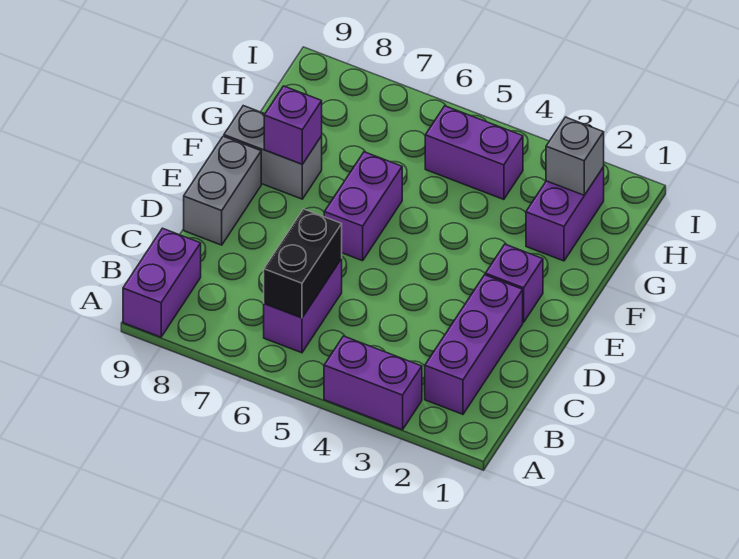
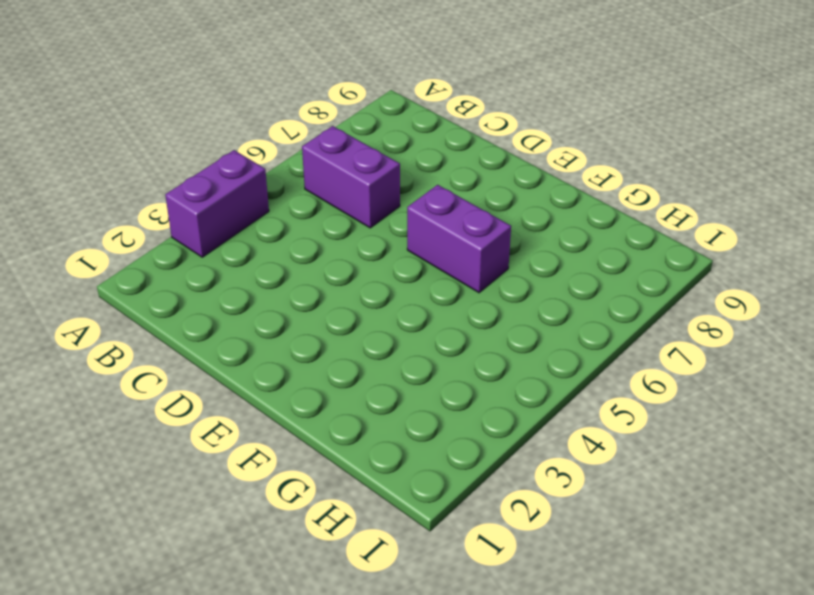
none -> purple brick A9:B9 level 1
none -> purple brick B2:D2 level 1
none -> grey brick D9:E9 level 1

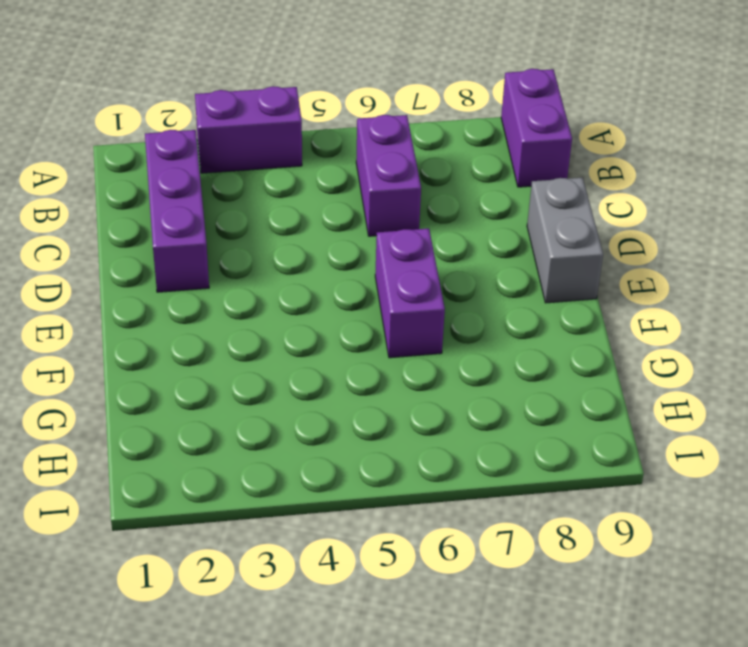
none -> purple brick E2 level 1
none -> grey brick F8:F9 level 1
none -> purple brick G2:H2 level 1

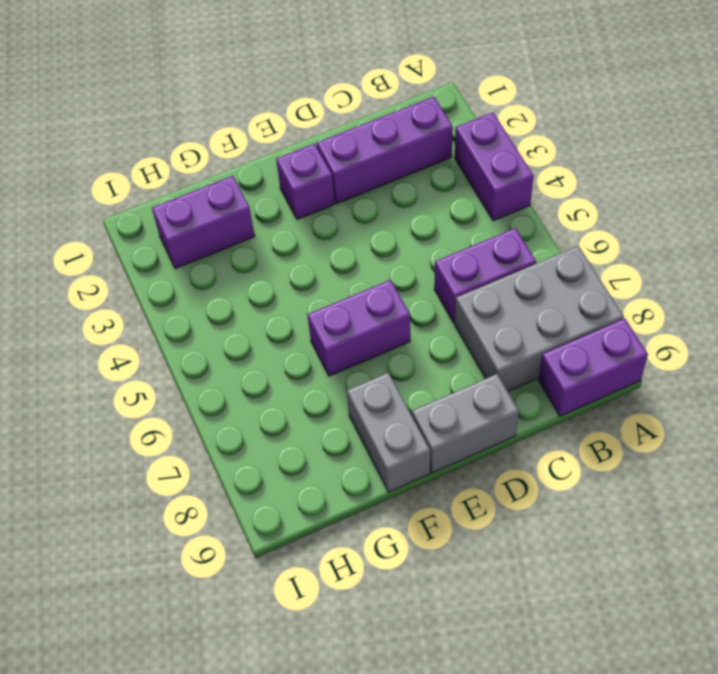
grey brick A7:C8 level 1 -> none
none -> purple brick H4:H5 level 1
none -> black brick B6:C6 level 2
none -> purple brick F8 level 2

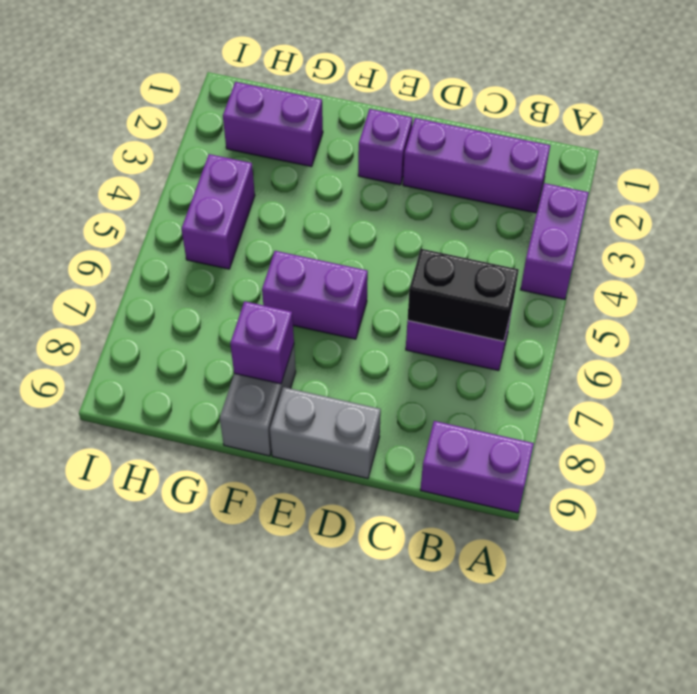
none -> grey brick H2 level 2

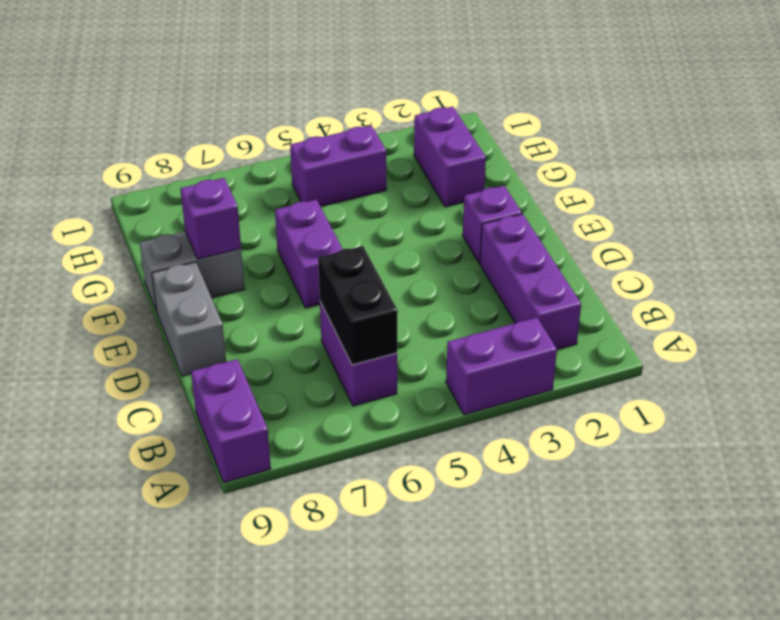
none -> grey brick H2 level 2

